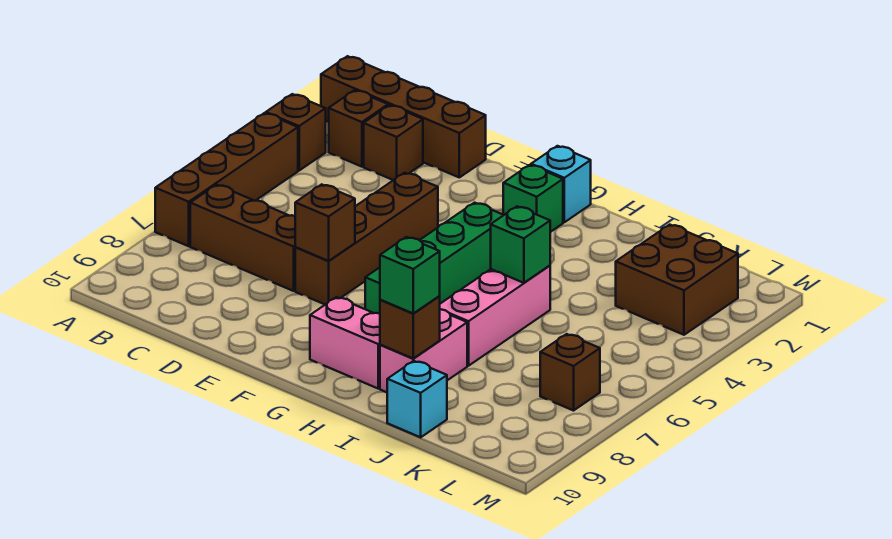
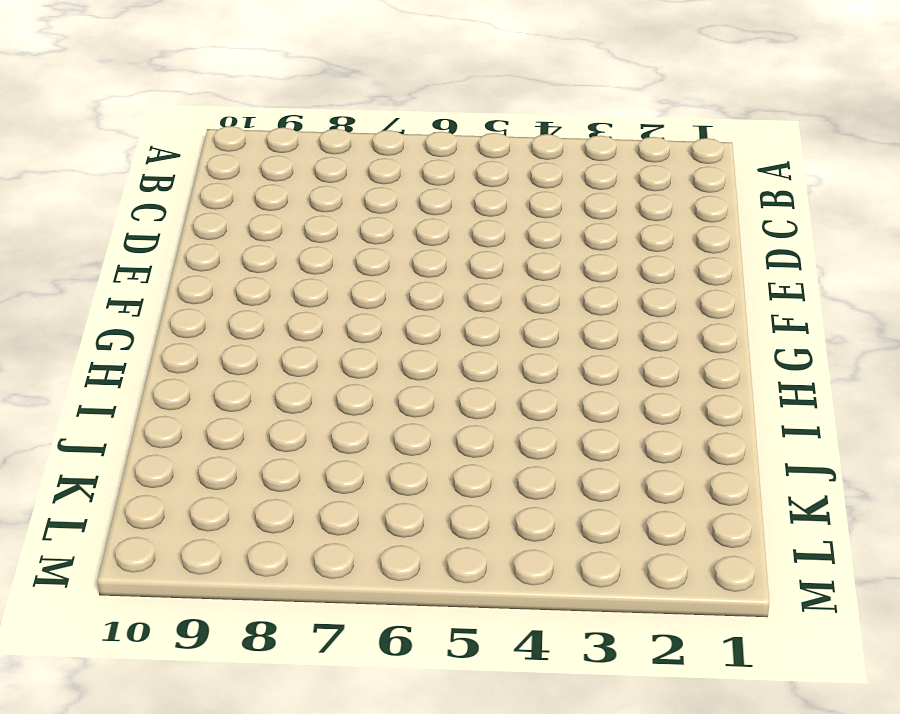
none -> brown brick A1:D1 level 1
none -> brown brick A3 level 1
none -> brown brick A4:A7 level 1

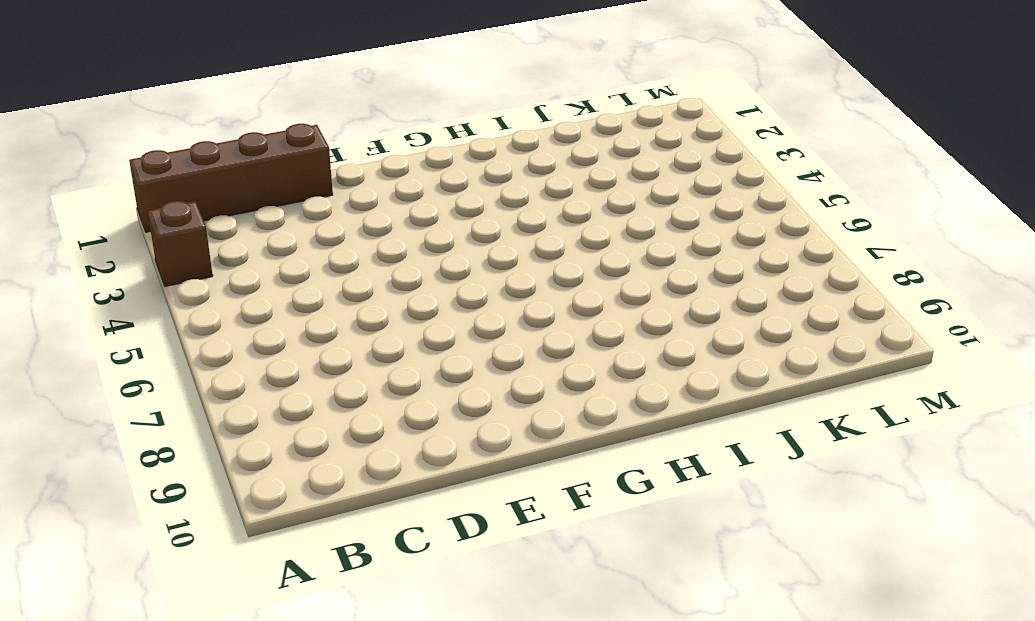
none -> brown brick A4:A7 level 1
none -> brown brick B2 level 1
none -> brown brick B7:D7 level 1

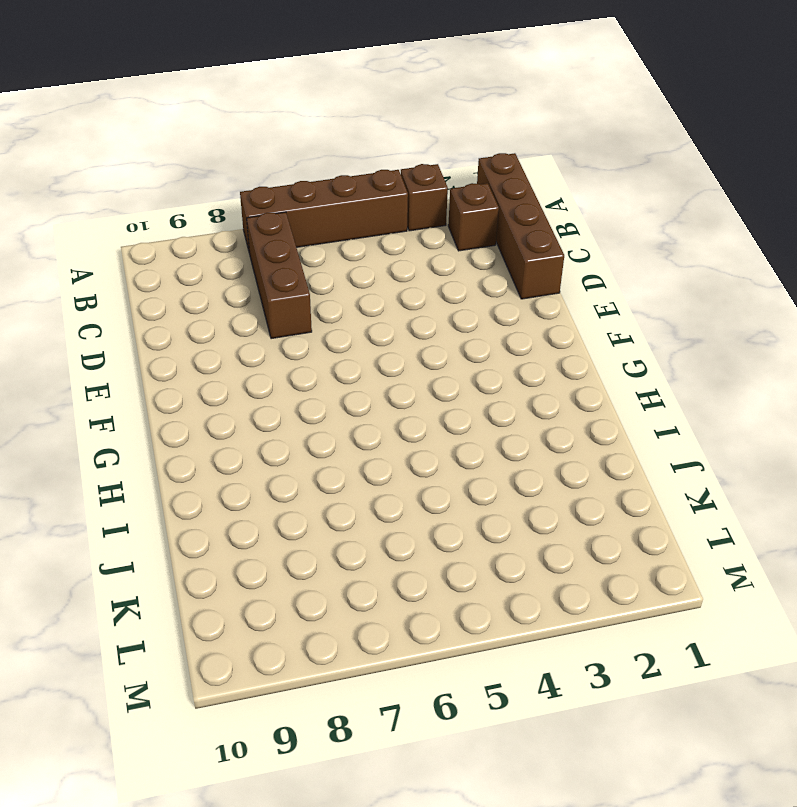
none -> brown brick C2 level 1
none -> brown brick E4:E7 level 1
none -> cyan brick G1 level 1

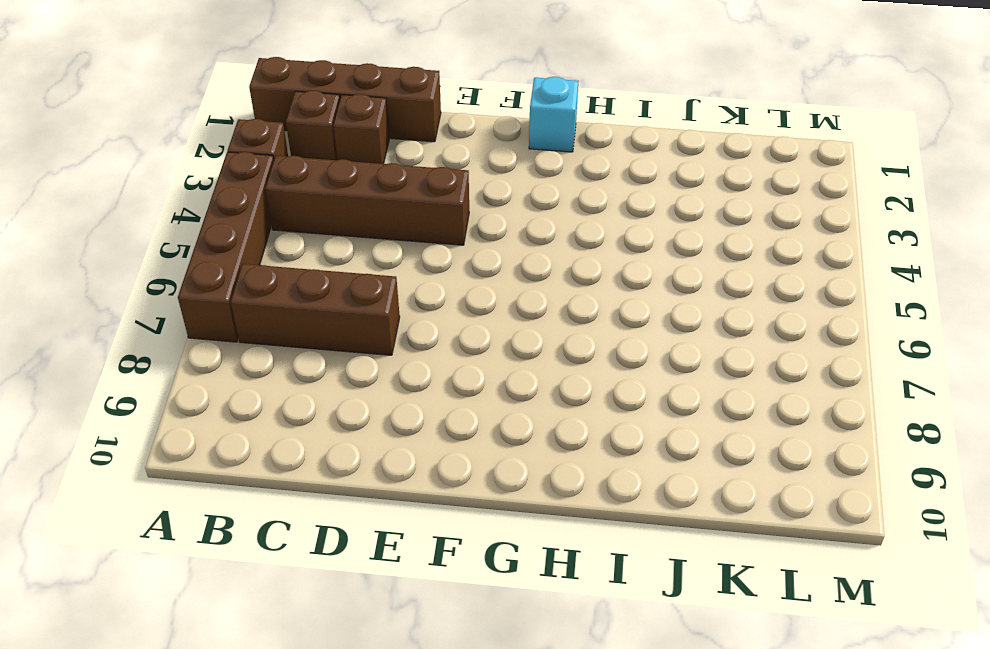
brown brick B4:E4 level 1 -> brown brick E4:E7 level 1
none -> green brick G2 level 1
none -> green brick G4:G7 level 1
none -> pink brick G9:H9 level 1

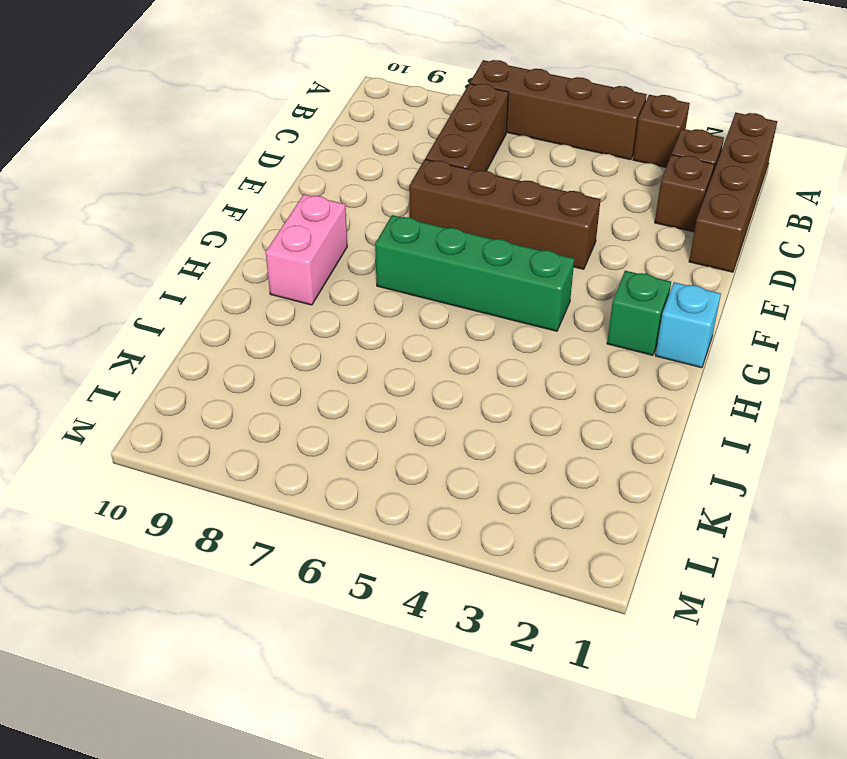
none -> pink brick I5:I7 level 1
none -> pink brick I8:I9 level 1
none -> cyan brick J10 level 1

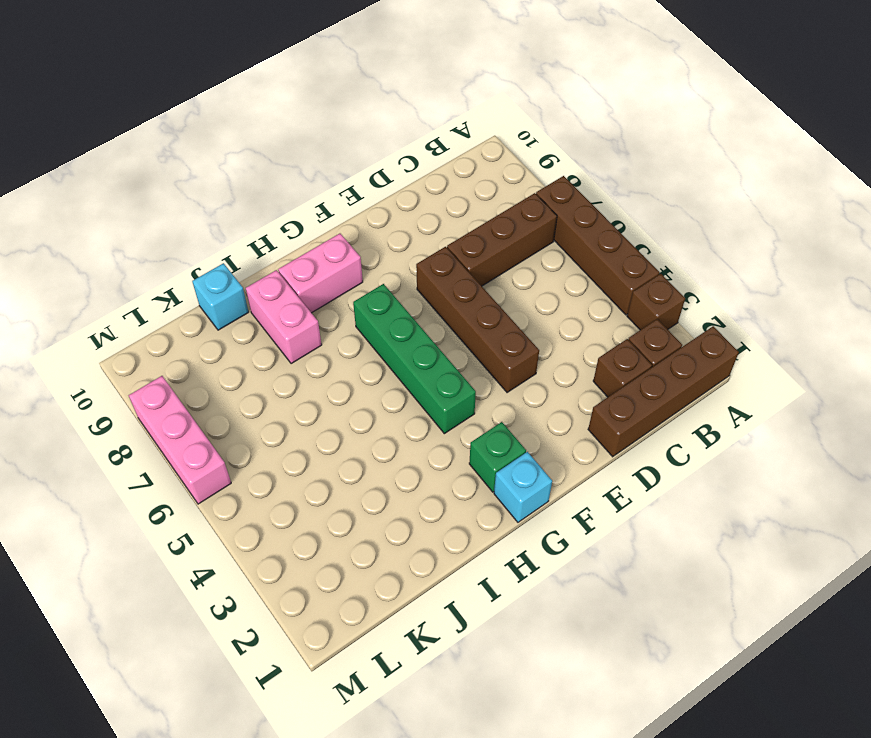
pink brick M6:M8 level 1 -> pink brick I5:I7 level 1
none -> brown brick K2:L3 level 1
none -> brown brick L7 level 1
none -> brown brick E7 level 2

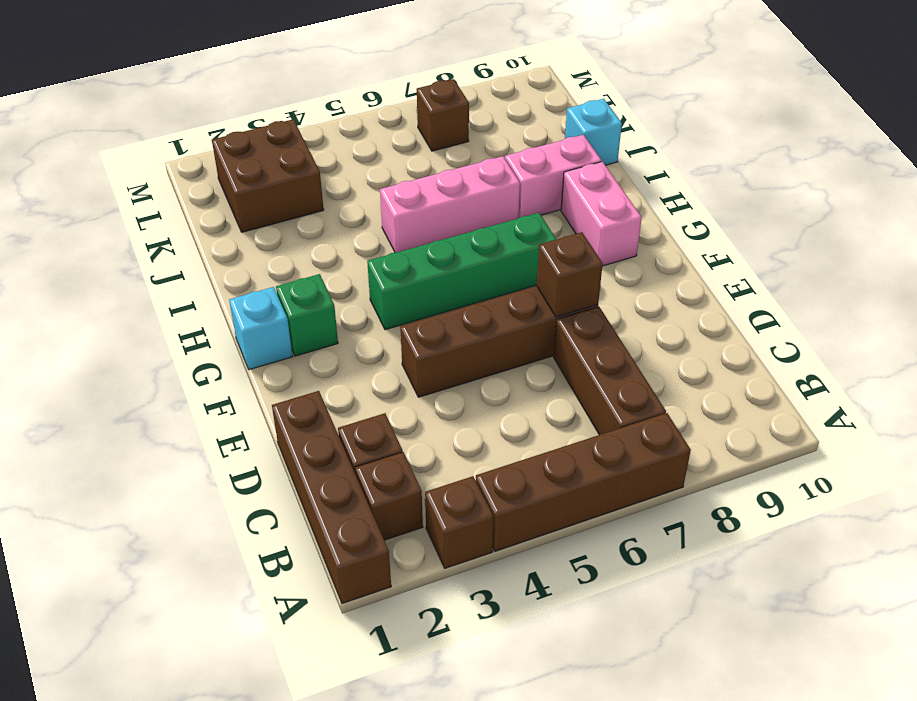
none -> green brick I5 level 2
none -> brown brick I9 level 2
none -> green brick I9 level 3

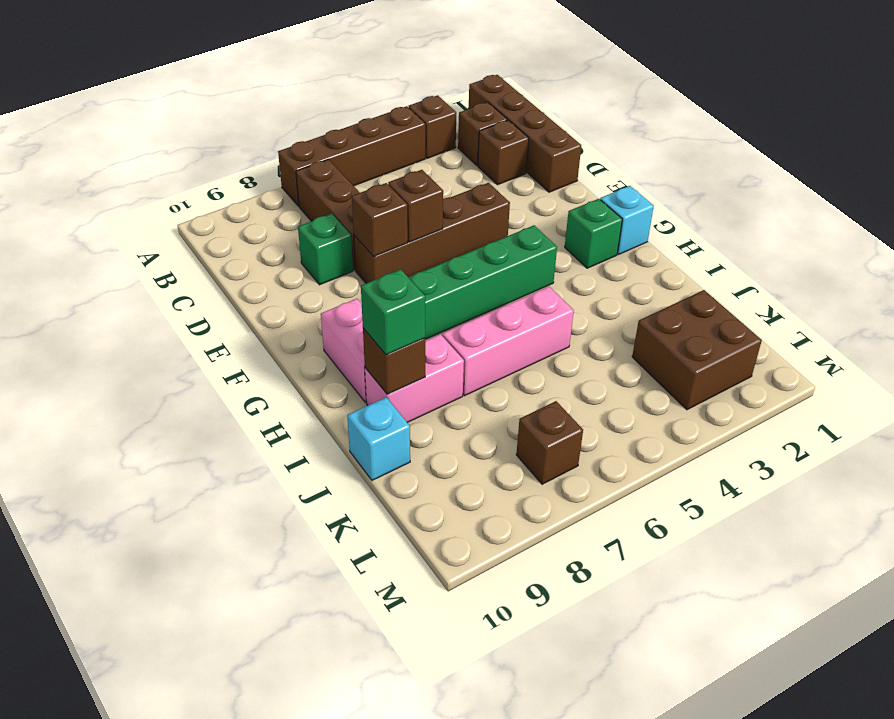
green brick D8 level 1 -> green brick I5 level 2
brown brick E6 level 2 -> none

